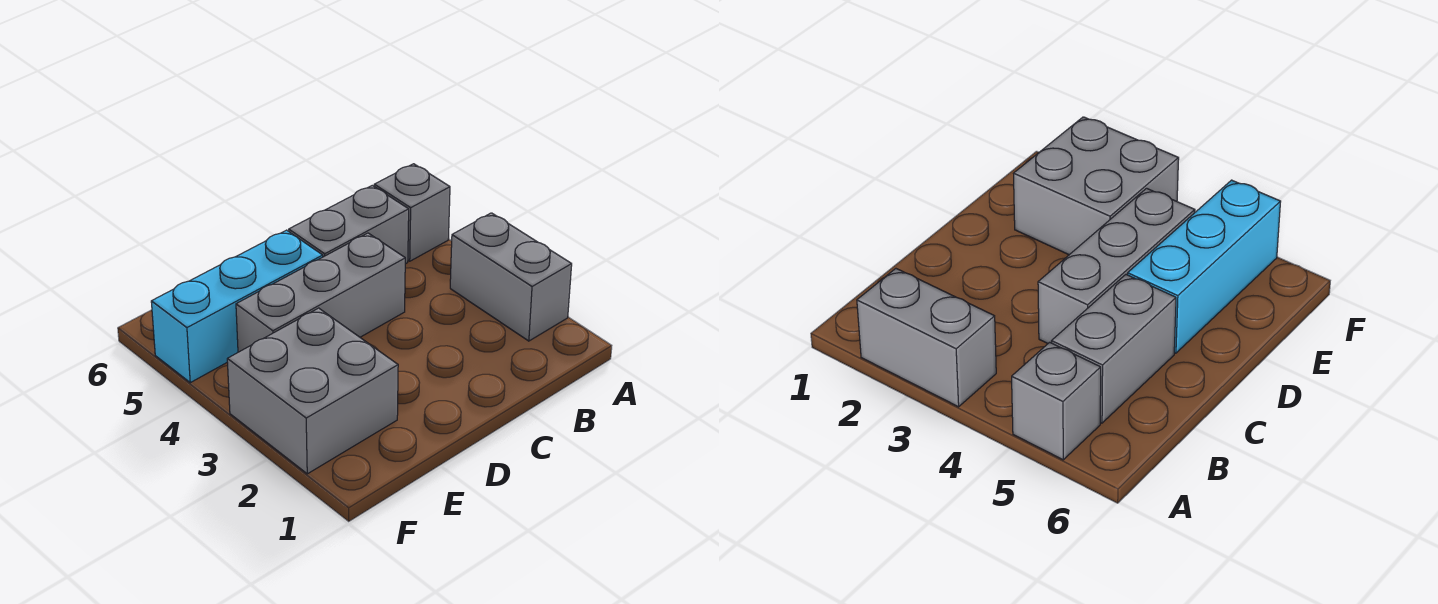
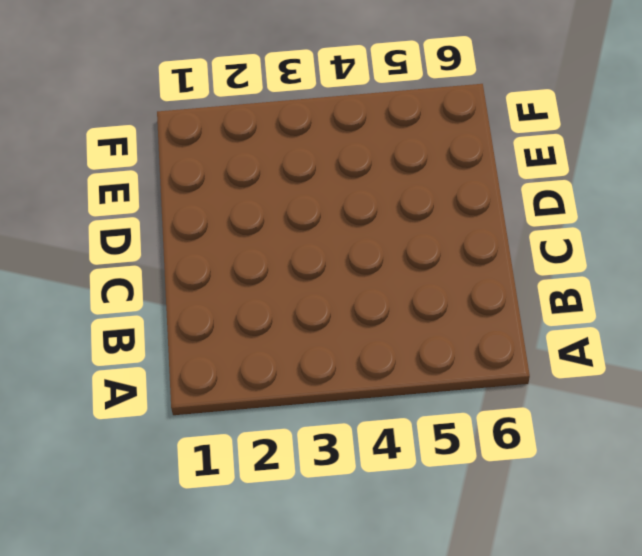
none -> grey brick A2:A3 level 1
none -> grey brick A5 level 1

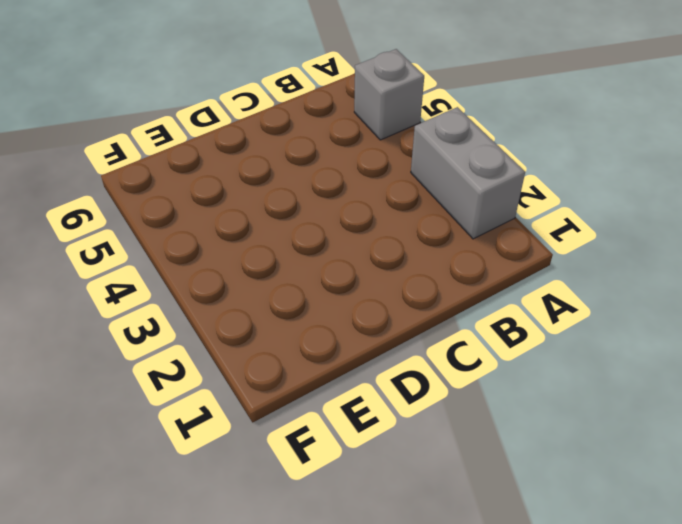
none -> grey brick B5:C5 level 1
none -> grey brick C4:E4 level 1

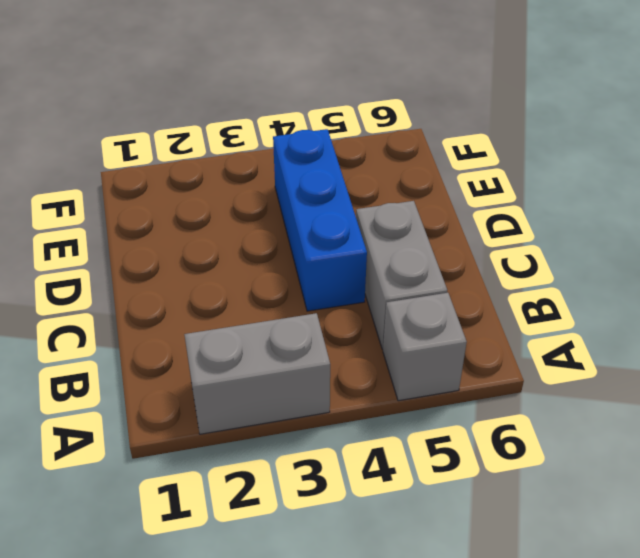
blue brick C4:E4 level 1 -> grey brick C4:E4 level 1
none -> cyan brick D5:F5 level 1
none -> grey brick E2:F3 level 1

